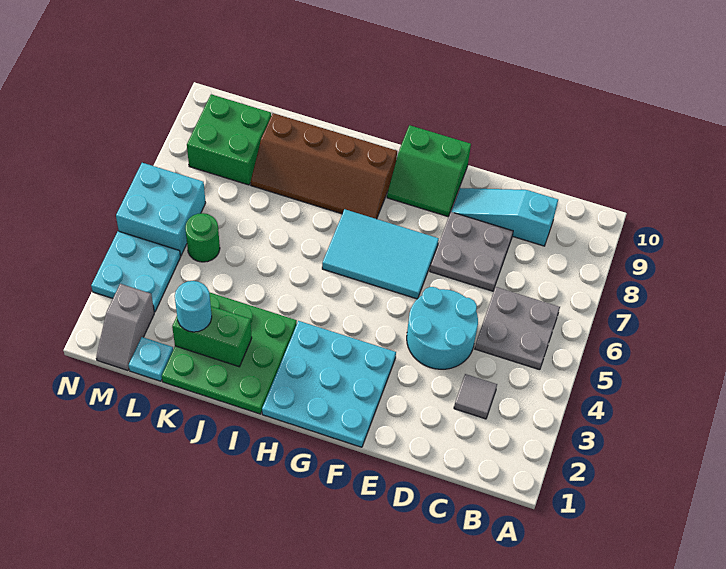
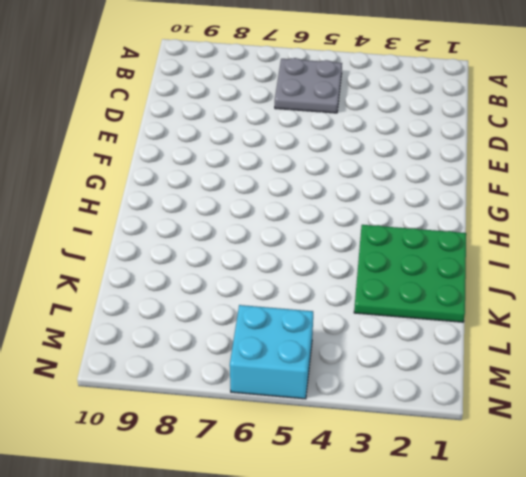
none -> grey tile C3 level 1
none -> cyan slope C9:E9 level 1 top C
none -> cyan round brick D4:E5 level 1

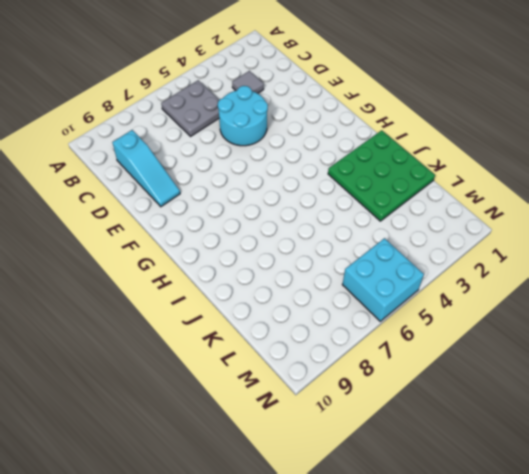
none -> grey plate D7:E8 level 1
none -> cyan plate F1:H3 level 1
none -> cyan tile F6:H7 level 1

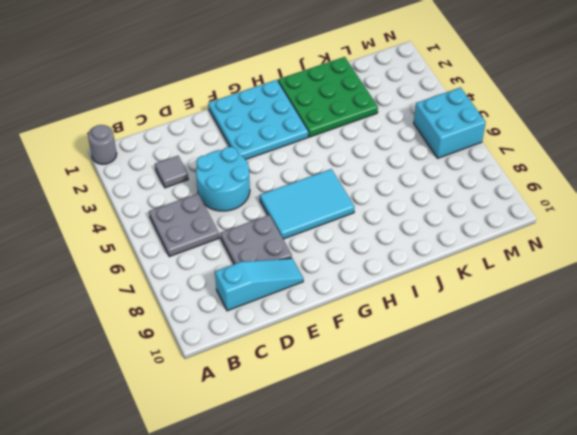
grey round brick A1 level 1 -> none
none -> green slope F9:G10 level 1 top 10
none -> brown slope H8:K9 level 1 top 9
none -> cyan plate L1 level 1

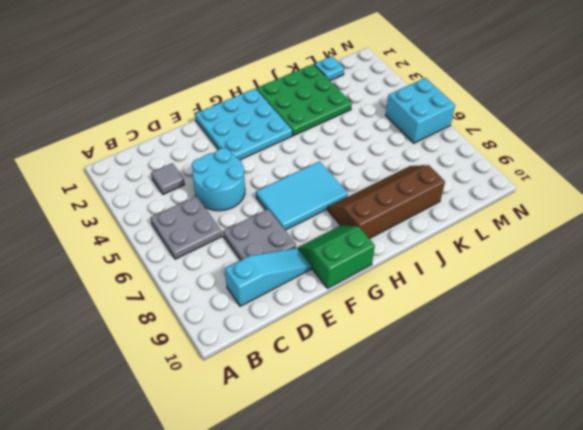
none -> green round brick L5 level 1
none -> green brick L8:M9 level 1
none -> grey slope M1:M2 level 1 top 2

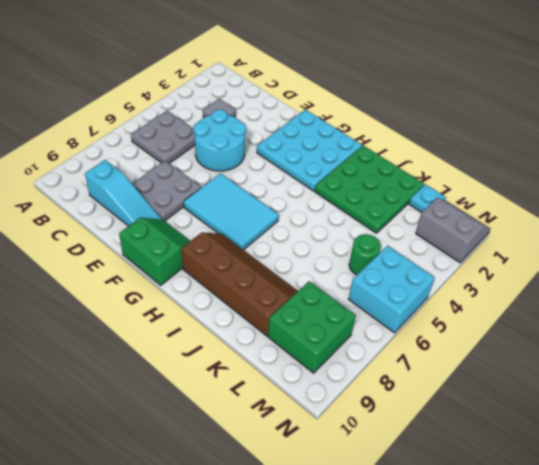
grey slope M1:N2 level 1 top 2 -> grey slope M1:M2 level 1 top 2
none -> cyan plate M3:N4 level 1
none -> green brick J2:K2 level 2
none -> cyan round brick K2 level 3

